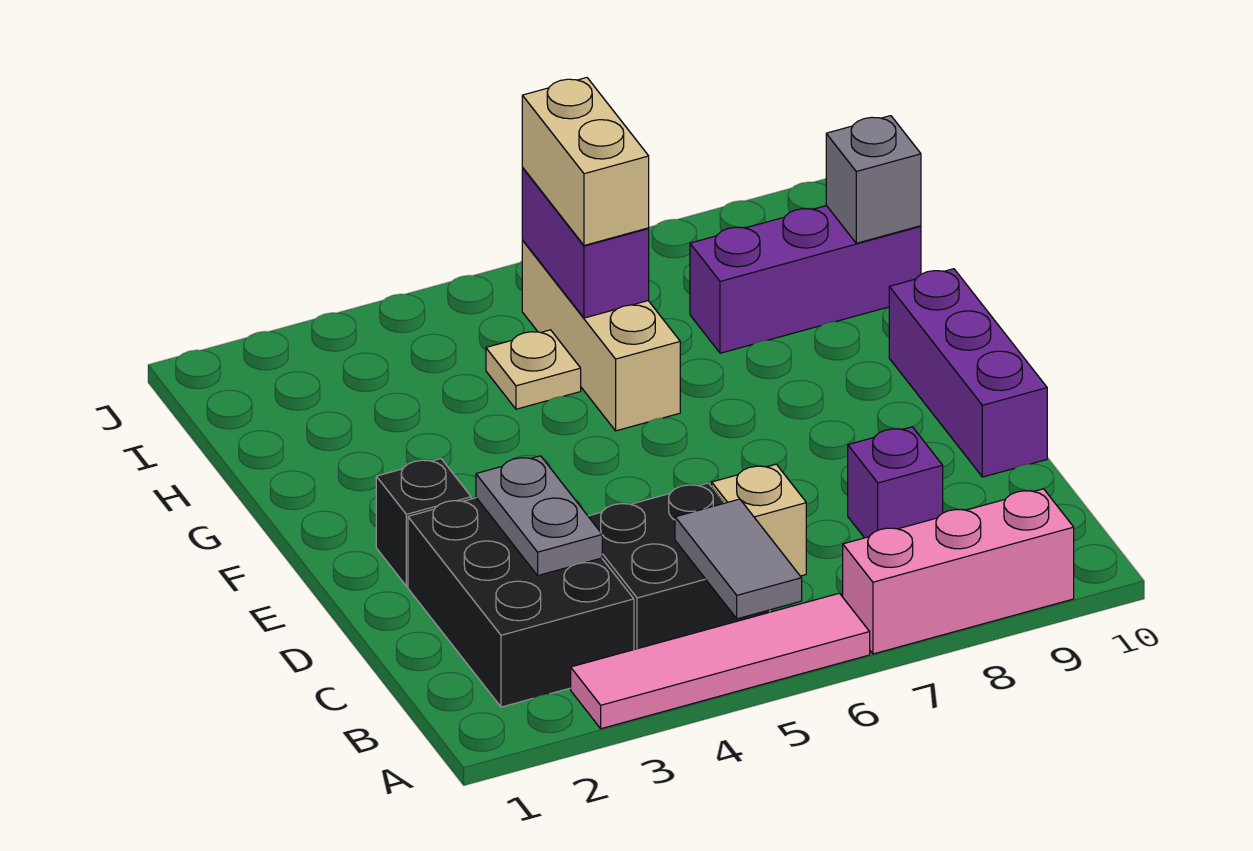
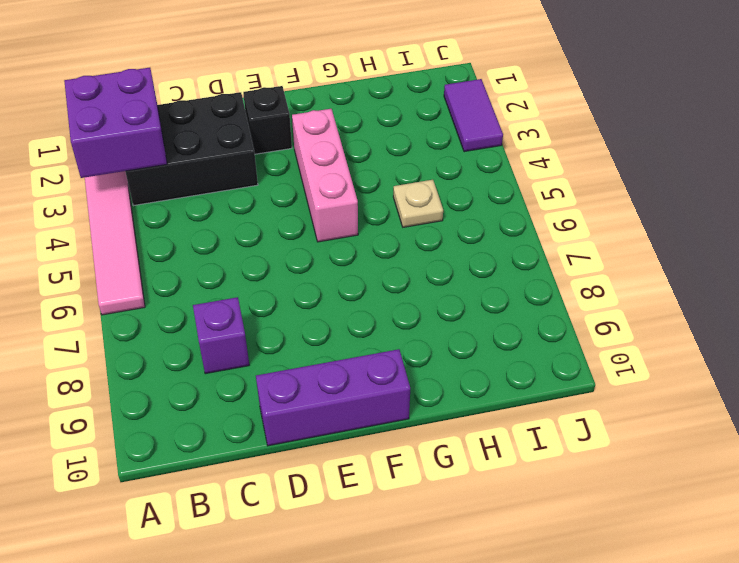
purple brick A2:B3 level 2 -> none
pink brick F3:F5 level 1 -> pink brick A7:A9 level 1
purple tile J2:J3 level 1 -> none
none -> black brick B4:C5 level 1
none -> tan brick C6 level 1
none -> tan brick G6:I6 level 1

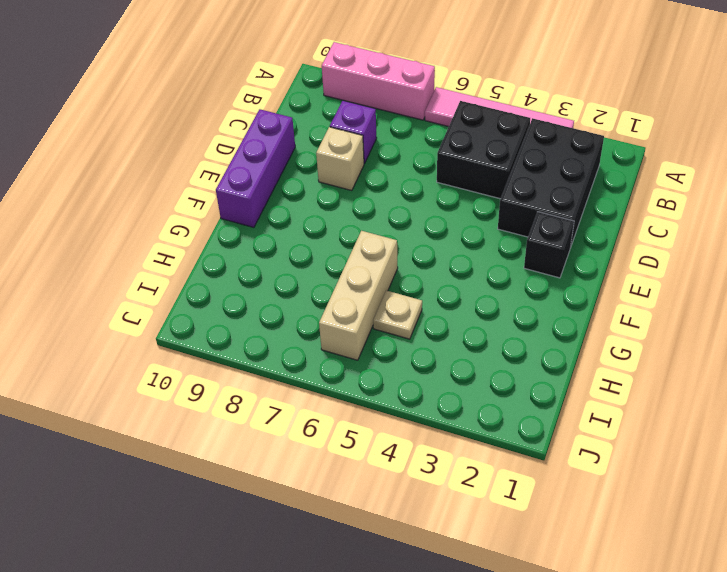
tan brick D8 level 1 -> tan brick C6 level 1
none -> purple brick H8:H10 level 1
none -> grey tile A5:B5 level 2
none -> grey plate C3:D3 level 2

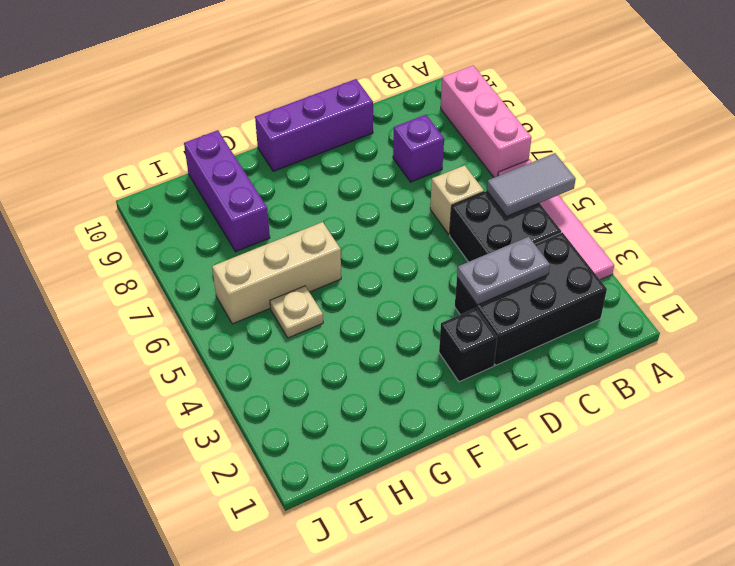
none -> purple brick H6:I6 level 2
none -> grey brick H10 level 2
none -> tan brick H6:I6 level 3

